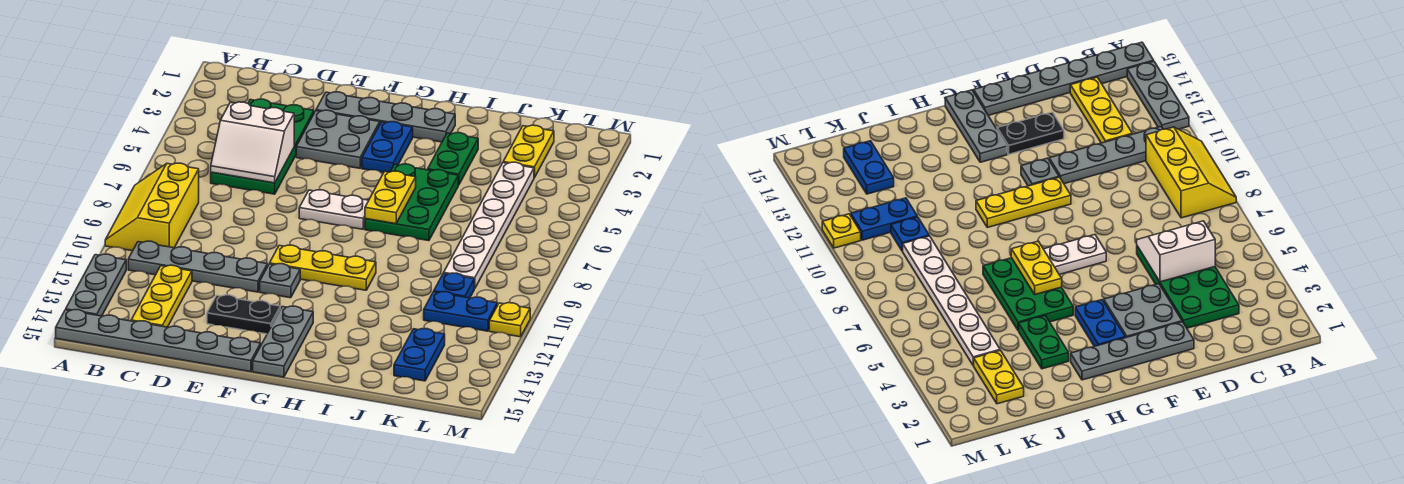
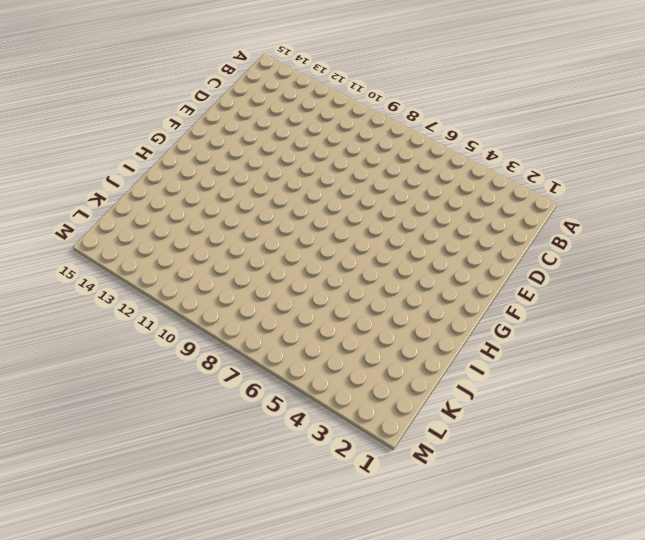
none -> yellow slope A8:B10 level 1 top B
none -> grey plate A12:A14 level 1
none -> grey plate A15:F15 level 1

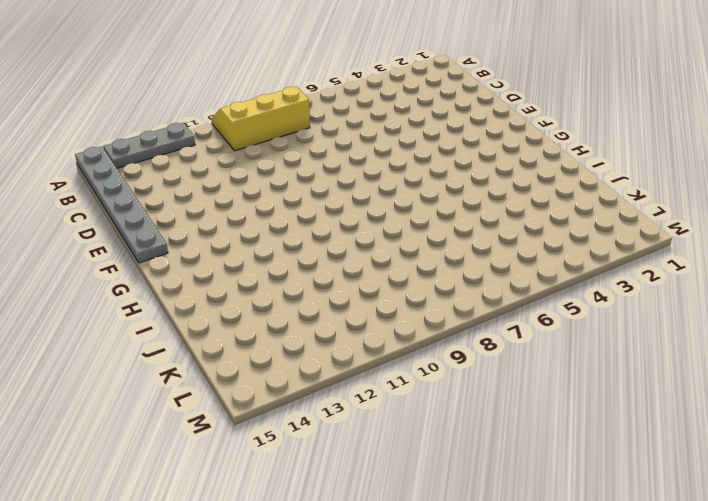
none -> grey plate B11:E11 level 1
none -> green plate C3:D6 level 1
none -> yellow plate C12:C14 level 1

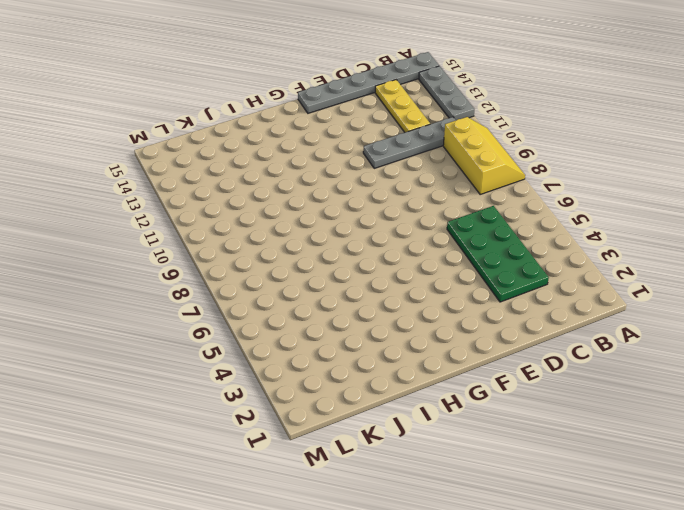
none -> grey plate E2:H2 level 1
none -> grey plate E3:F4 level 1
none -> black plate E13:F13 level 1

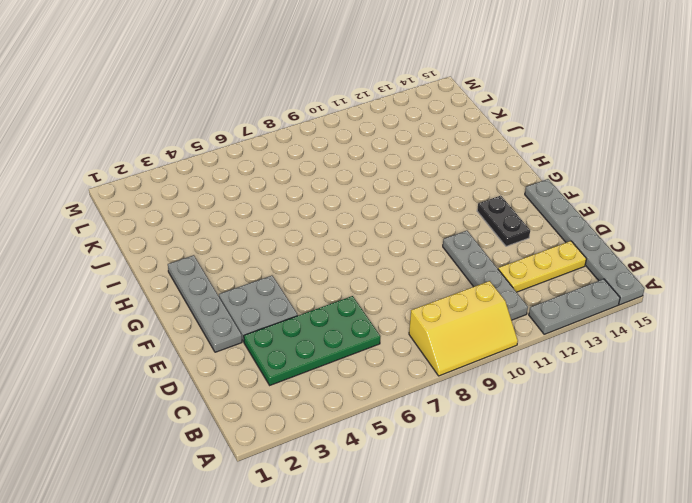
none -> white plate F7:G7 level 1
none -> yellow plate F10:H10 level 1
none -> grey plate F11 level 1

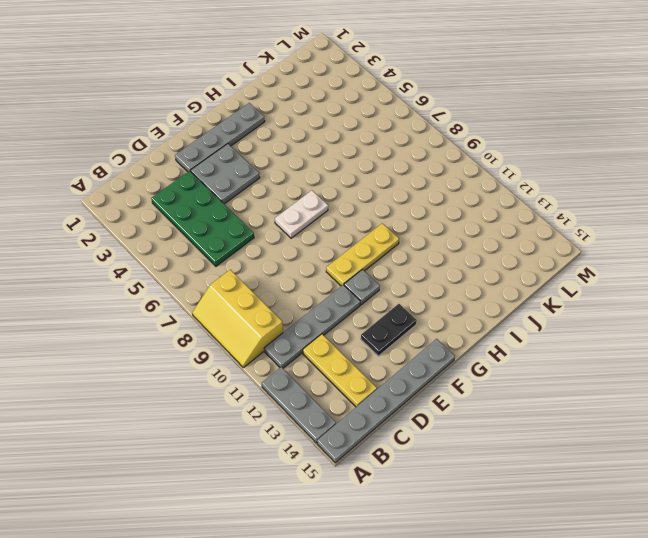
none -> blue plate G3:G4 level 1
none -> grey plate G13:G15 level 1
none -> green plate H5:I7 level 1

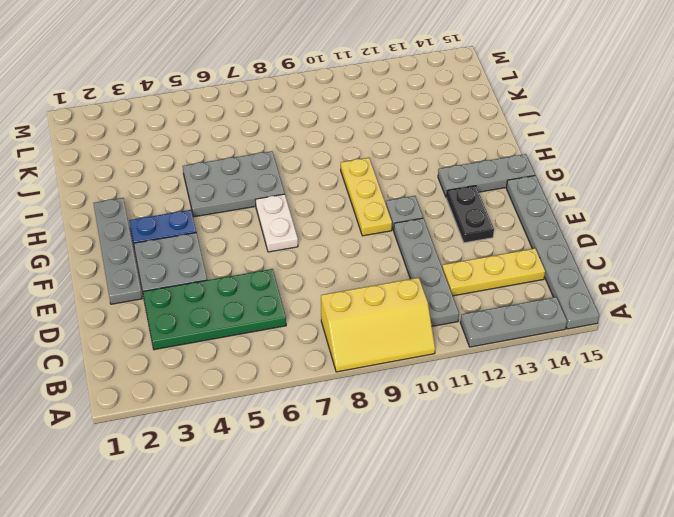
grey plate H5:I7 level 1 -> green plate H5:I7 level 1
none -> green plate I3:I4 level 1
none -> yellow plate K2:K3 level 1
none -> white plate K4:K9 level 1

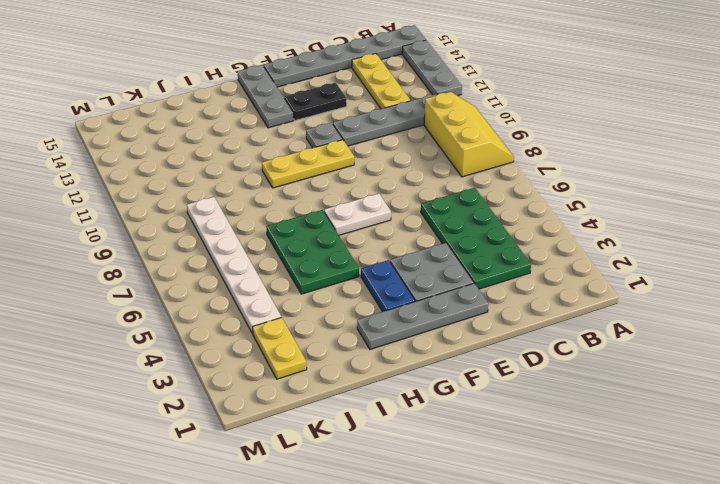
none -> green plate I3:I4 level 1
none -> blue plate K10 level 1
none -> blue plate K11:L11 level 1

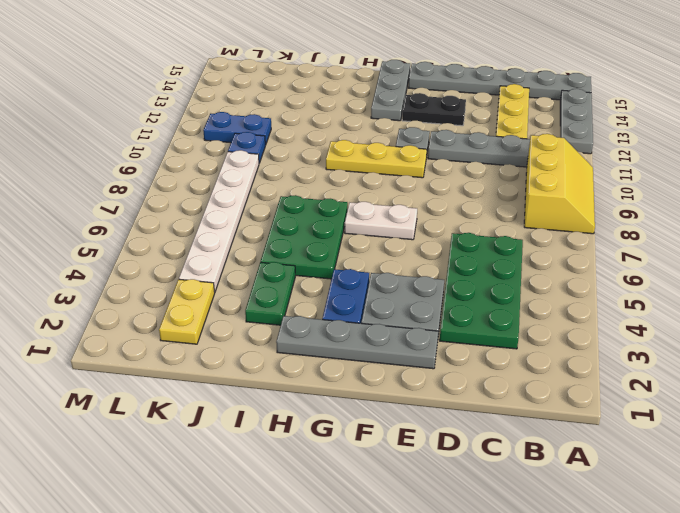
none -> blue plate K13:K14 level 1
none -> yellow plate M11 level 1
none -> white slope C5:D6 level 2 top 5

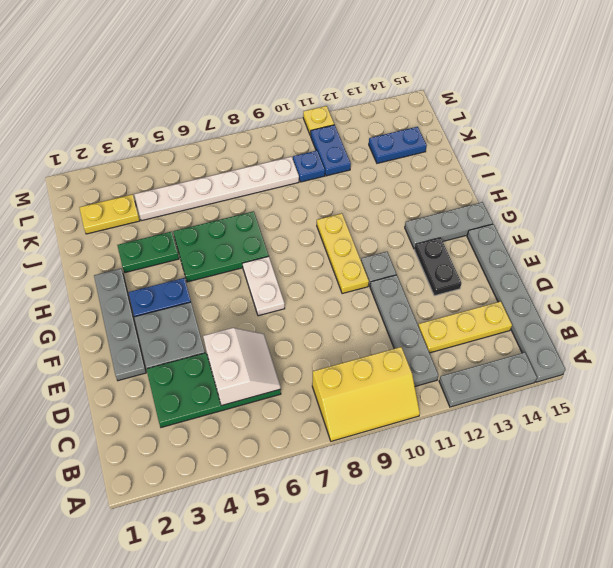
none -> yellow plate H6:H7 level 2

